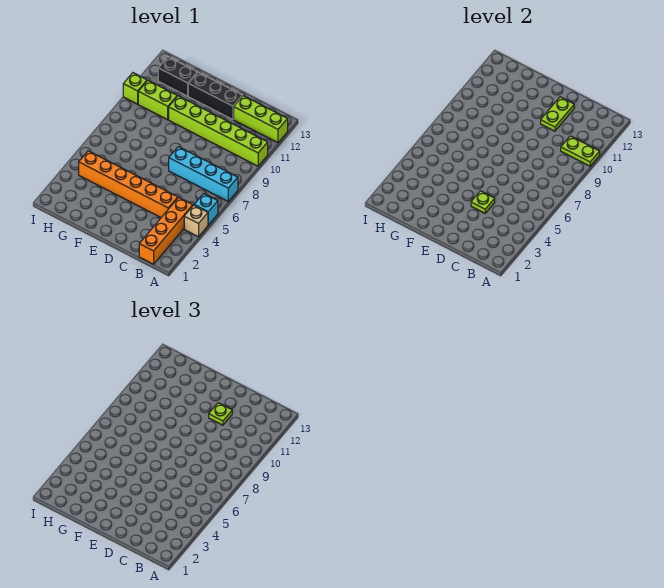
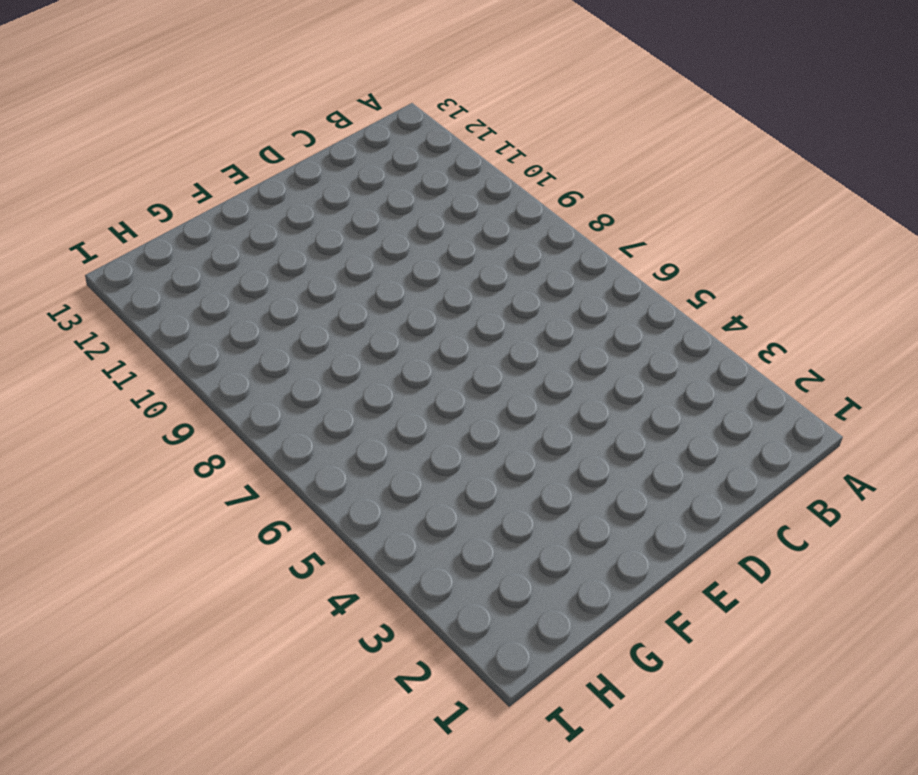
none -> tan brick A4 level 1
none -> cyan brick A5 level 1
none -> cyan brick A7:D7 level 1

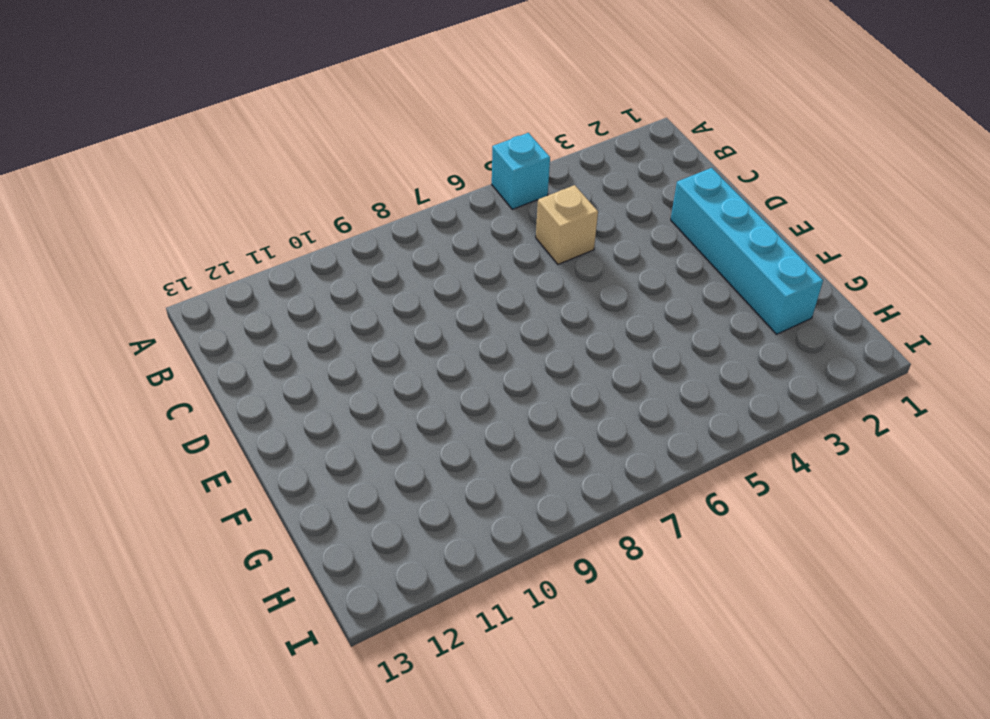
tan brick C5 level 1 -> tan brick A4 level 1
cyan brick D2:G2 level 1 -> cyan brick A7:D7 level 1
none -> lime brick A10:F10 level 1
none -> lime brick A12:C12 level 1
none -> orange brick B1:B4 level 1

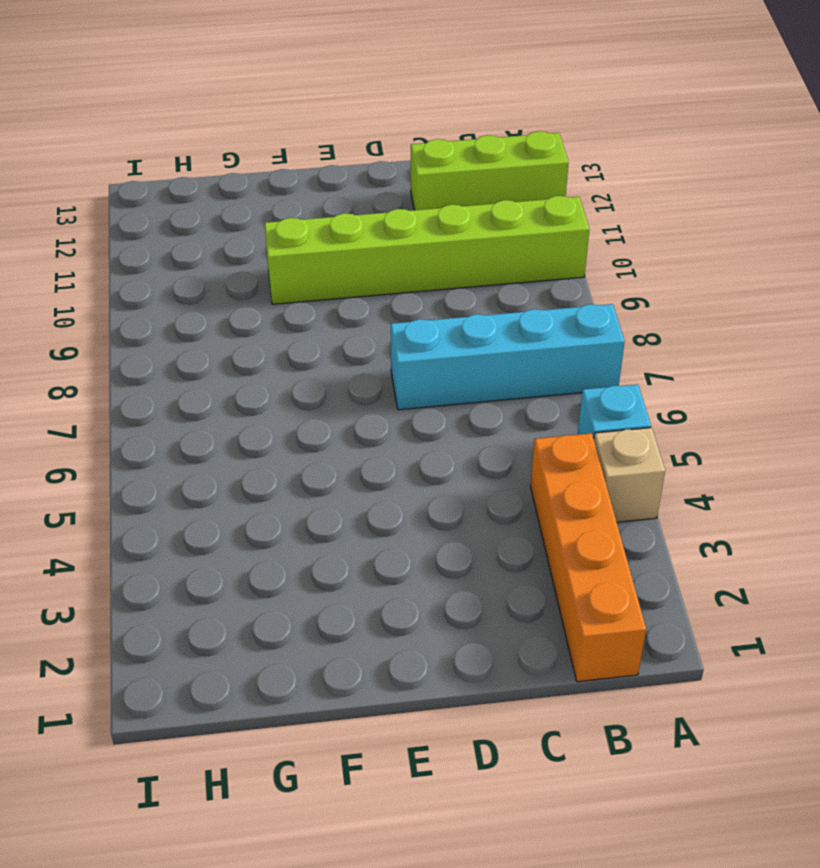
none -> orange brick C4:H4 level 1
none -> black brick D12:F12 level 1
none -> lime brick G10:H10 level 1

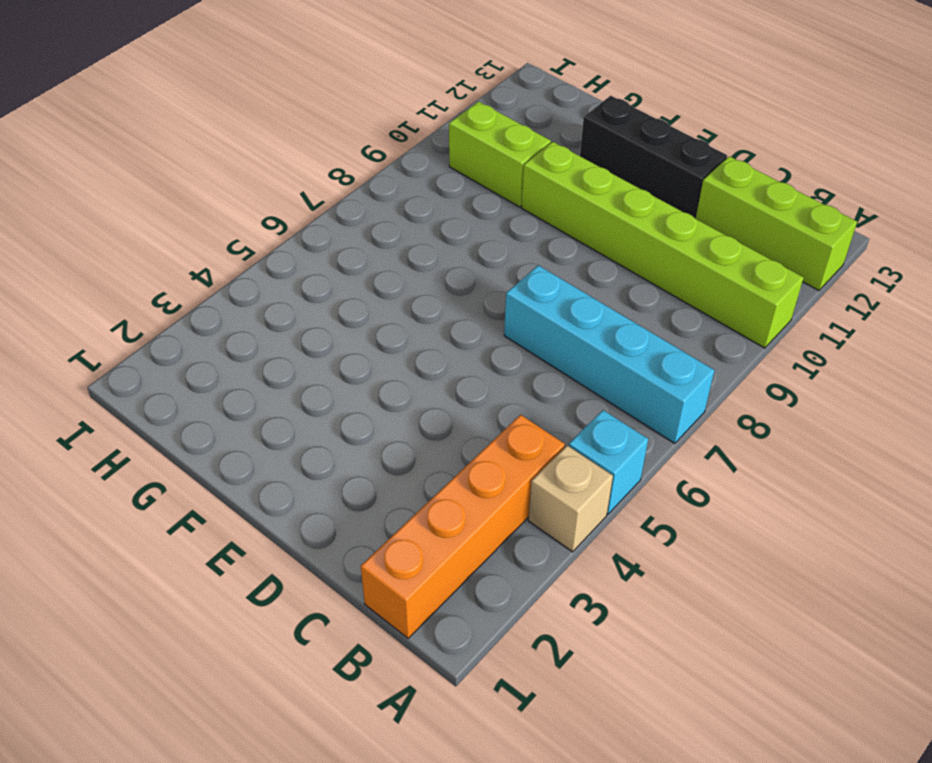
none -> orange brick C4:H4 level 1
none -> black brick G12:H12 level 1
none -> lime brick I10 level 1

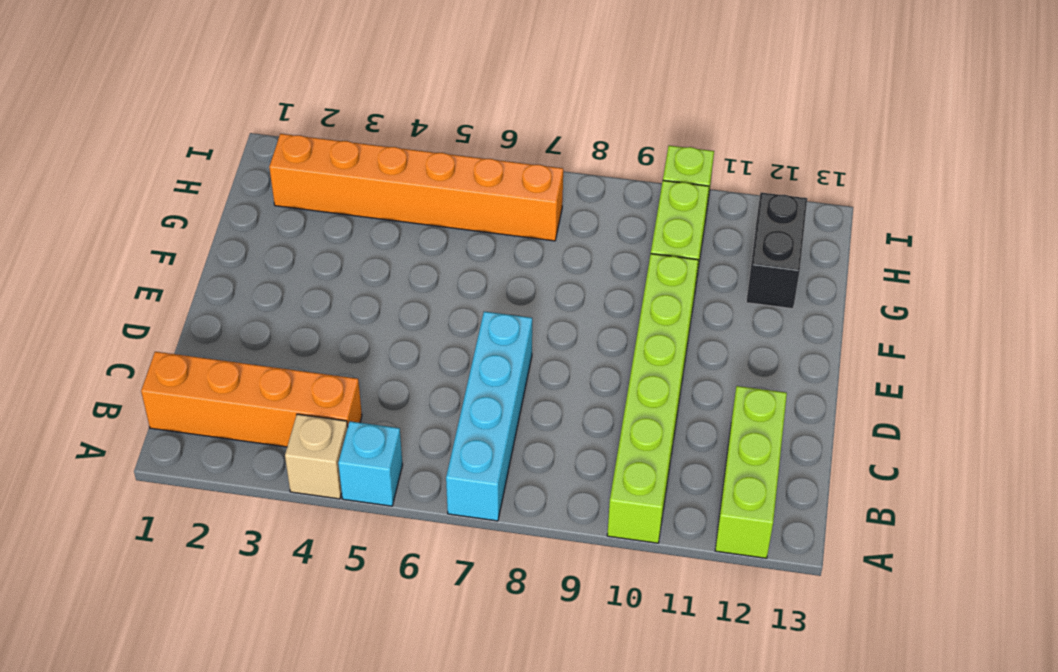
orange brick H2:H7 level 1 -> orange brick C4:H4 level 1
none -> black brick D12:F12 level 1
none -> lime plate A10:B10 level 2
none -> lime plate D4 level 2

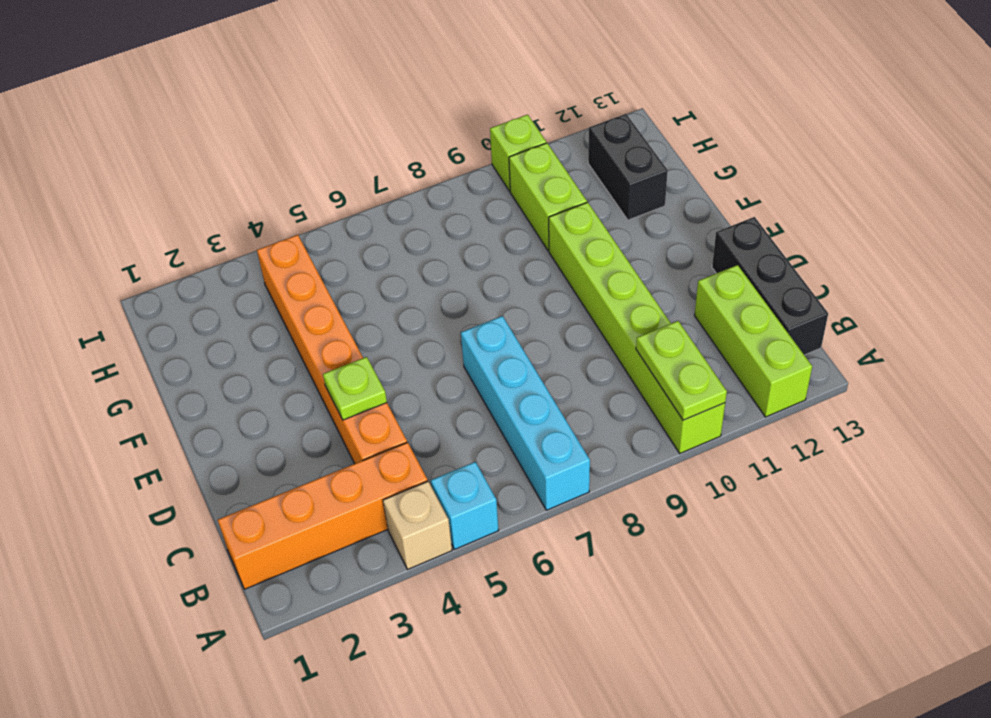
black brick B13:D13 level 1 -> black brick D12:F12 level 1
none -> lime plate D11:D12 level 2
none -> lime plate D11 level 3

